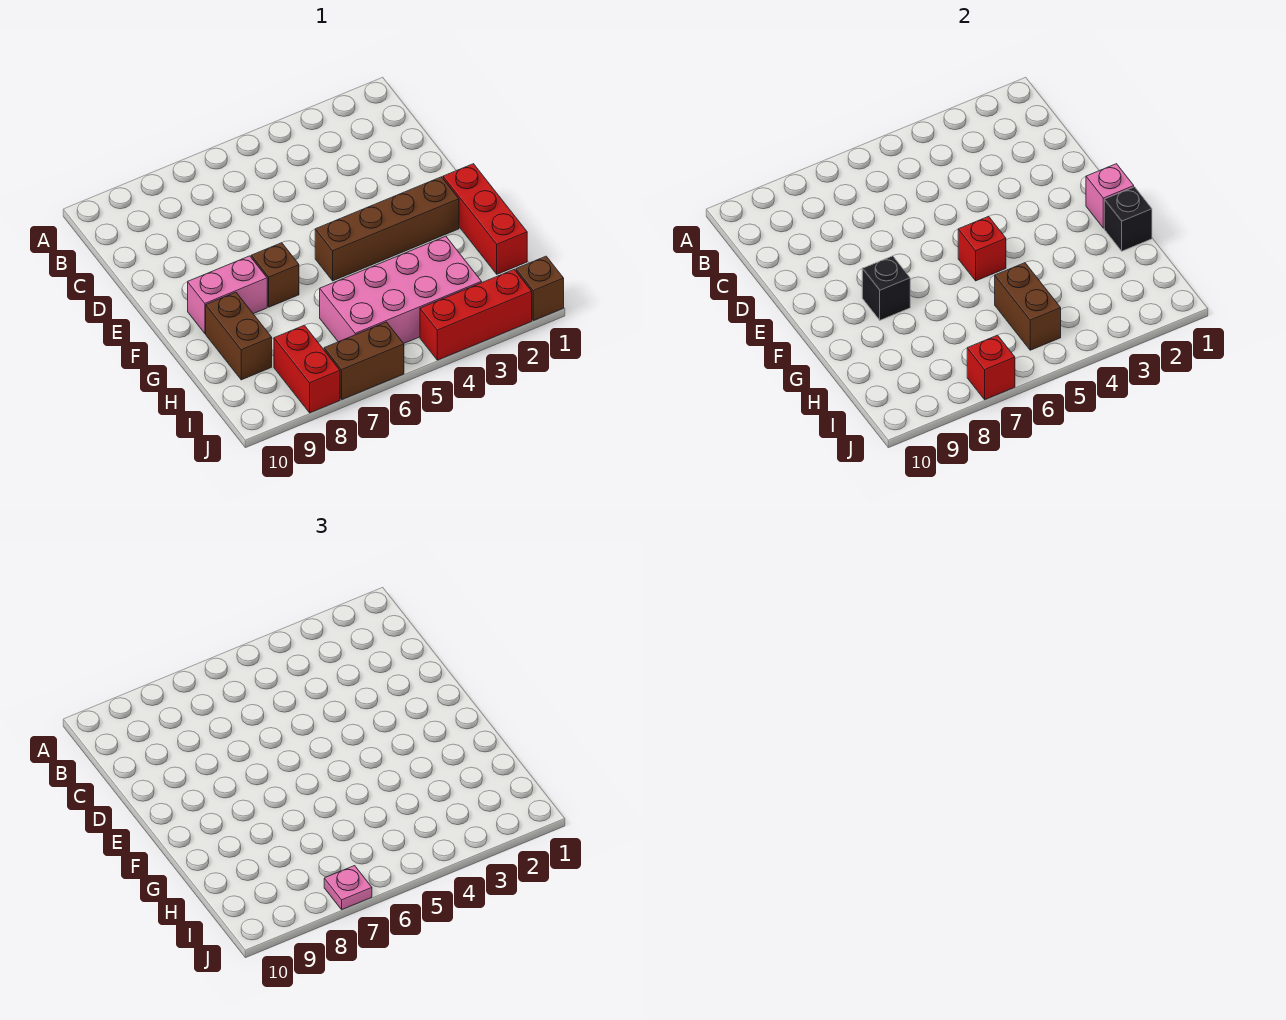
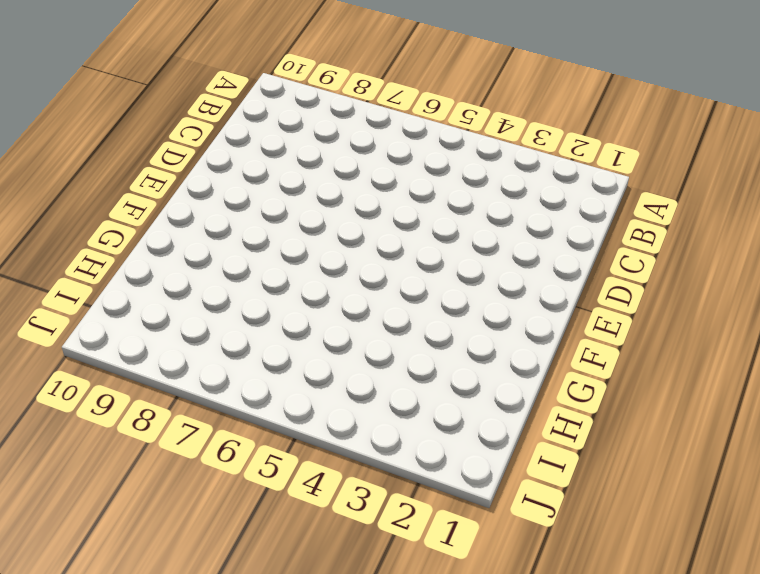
none -> red brick F1:H1 level 1
none -> brown brick F2:F5 level 1
none -> brown brick F7 level 1

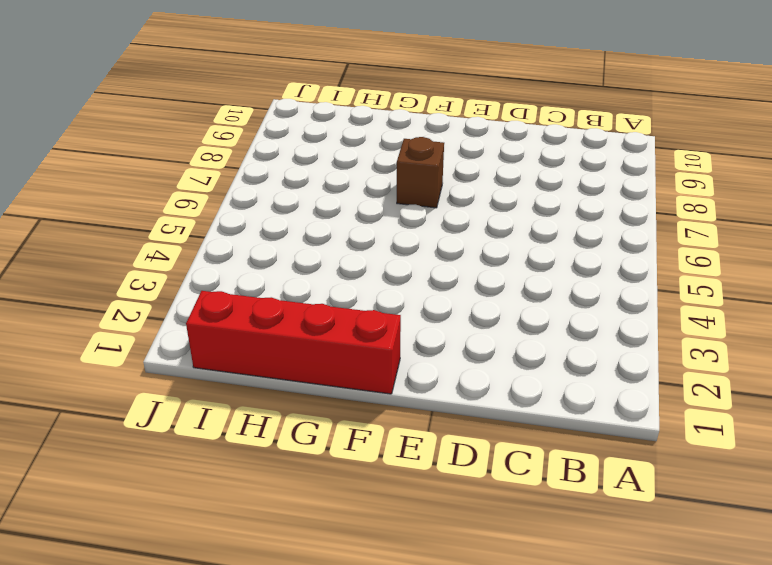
red brick F1:I1 level 1 -> red brick F1:H1 level 1
none -> brown brick F2:F5 level 1
none -> pink brick F8:F9 level 1
none -> brown brick G9:H9 level 1

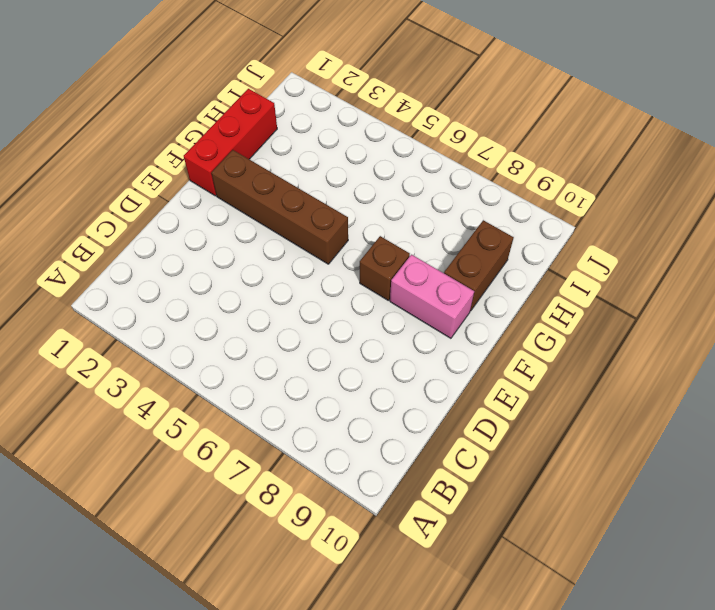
none -> pink brick H3:I6 level 1
none -> red brick I8:J8 level 1
none -> brown brick J1 level 1

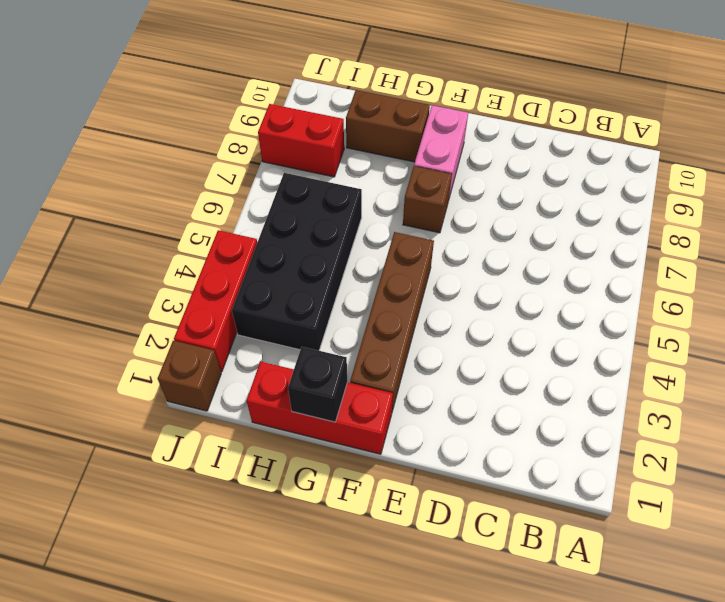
black brick H3:I6 level 1 -> pink brick H3:I6 level 1
none -> brown brick J6:J7 level 1
none -> pink brick F1 level 2
none -> red brick F5 level 2

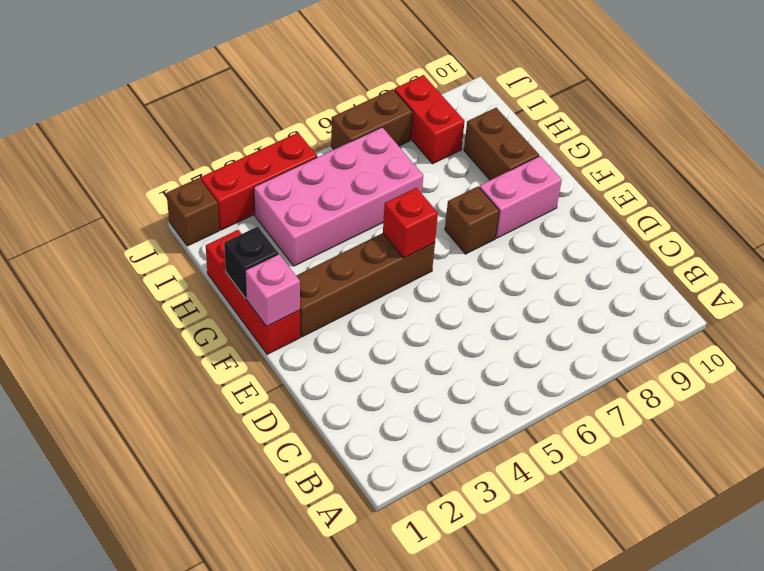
none -> black brick F8 level 2
none -> brown brick H5:I5 level 2
none -> red brick J7 level 2

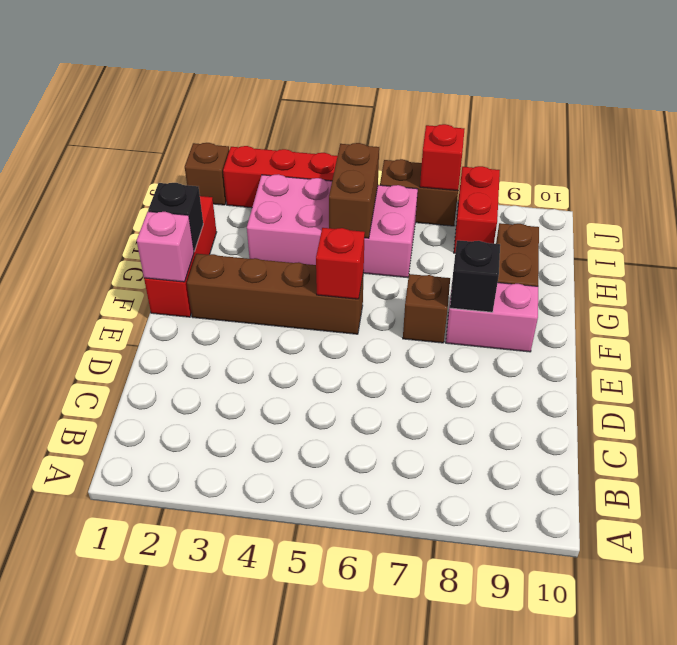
none -> pink plate J7 level 3

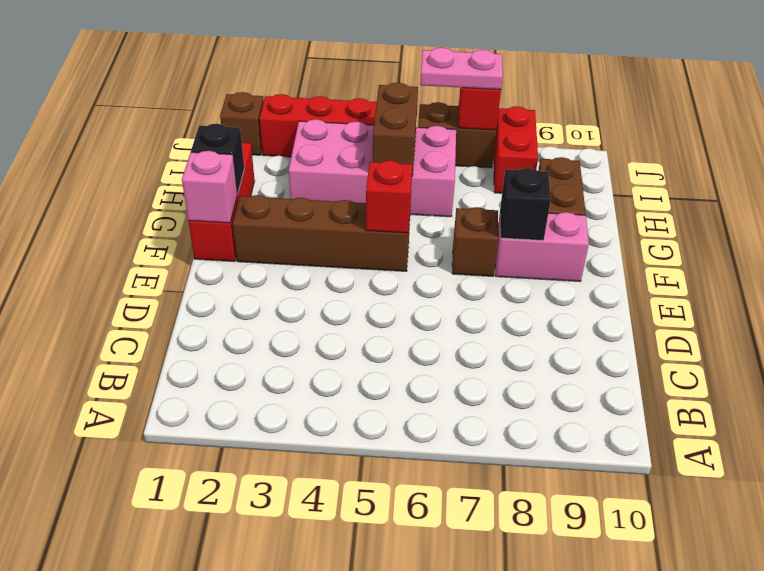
pink plate J6:J7 level 3 -> pink plate J7 level 3

